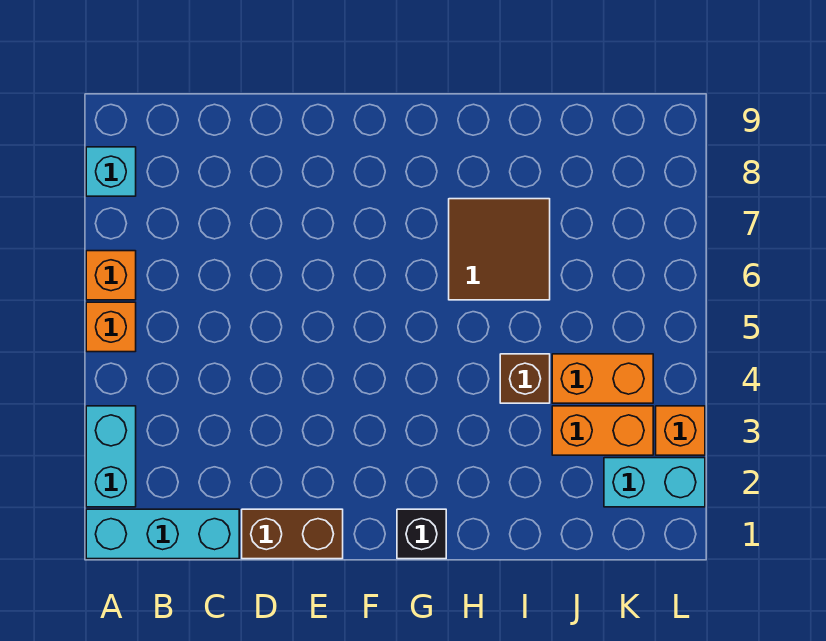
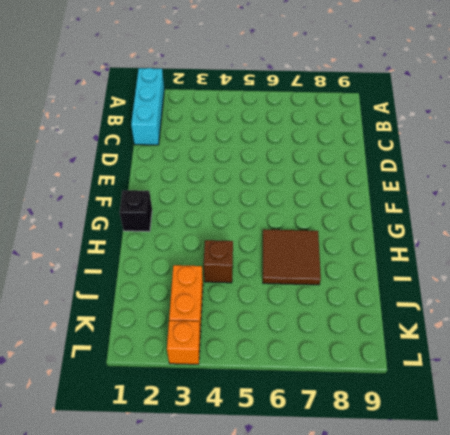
none -> cyan brick A2:A3 level 1
none -> orange brick A5 level 1
none -> orange brick A6 level 1

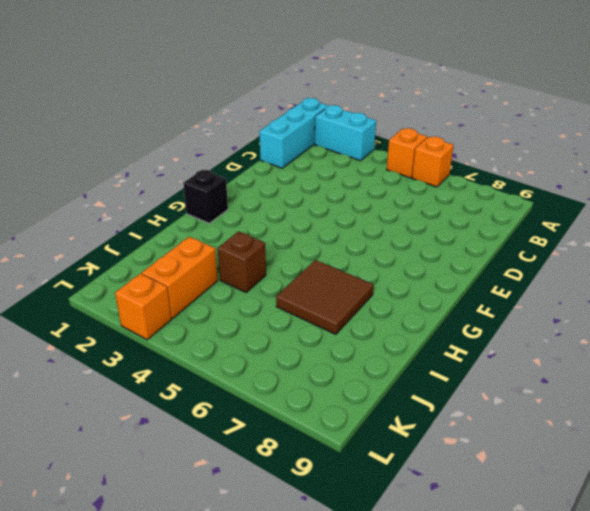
none -> cyan brick A8 level 1
none -> brown brick D1:E1 level 1
none -> orange brick J4:K4 level 1

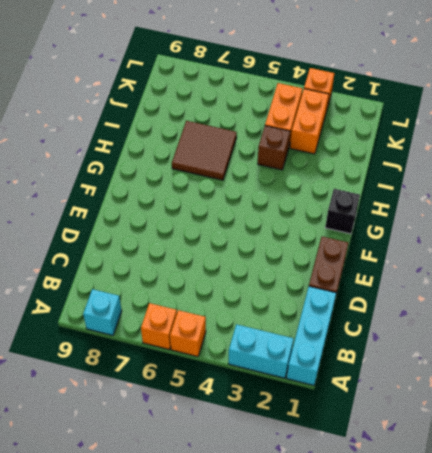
none -> cyan brick K2:L2 level 1

